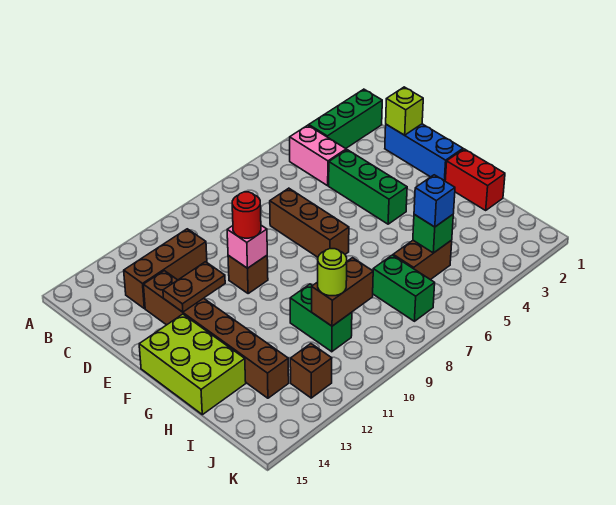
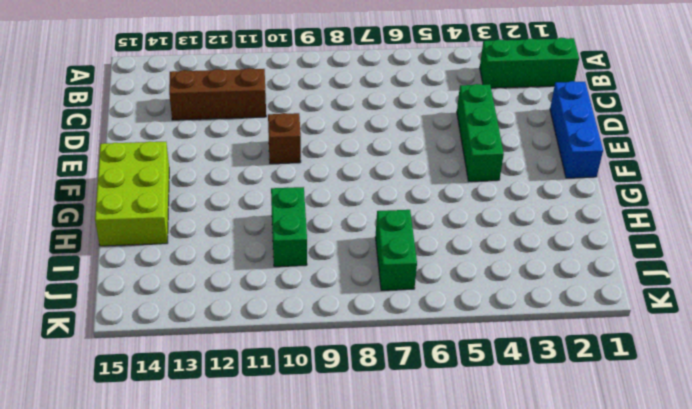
none -> pink brick B4:C4 level 1
none -> brown brick D7:F7 level 1
none -> brown brick D13:I13 level 1

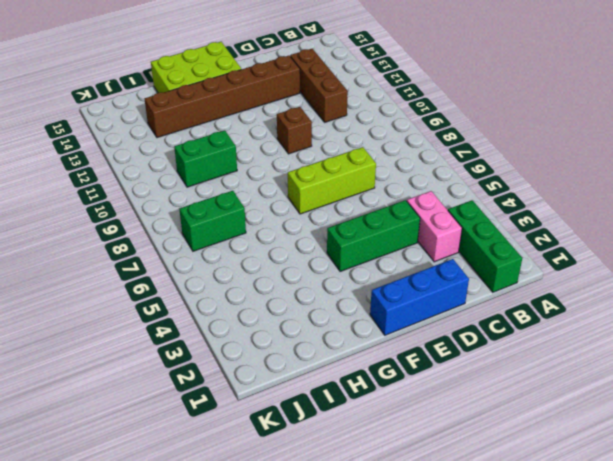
pink brick C3:C4 level 1 -> pink brick B4:C4 level 1
lime brick D7:F7 level 1 -> brown brick D7:F7 level 1
none -> red brick G1:H1 level 1
none -> brown brick I5:I6 level 1
none -> brown brick J12 level 1

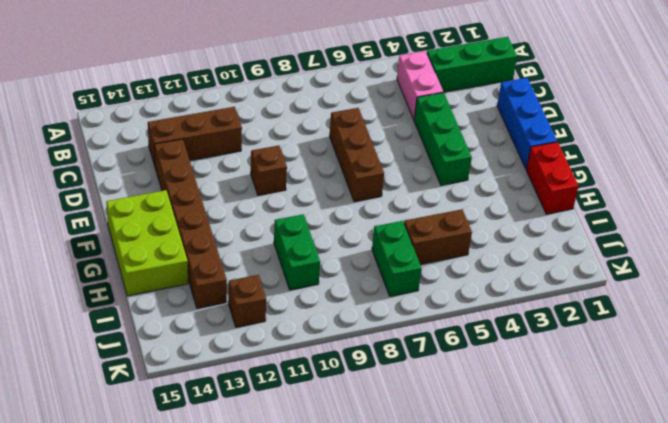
none -> lime brick D1 level 2
none -> pink brick E10 level 2
none -> brown plate E12:E13 level 2

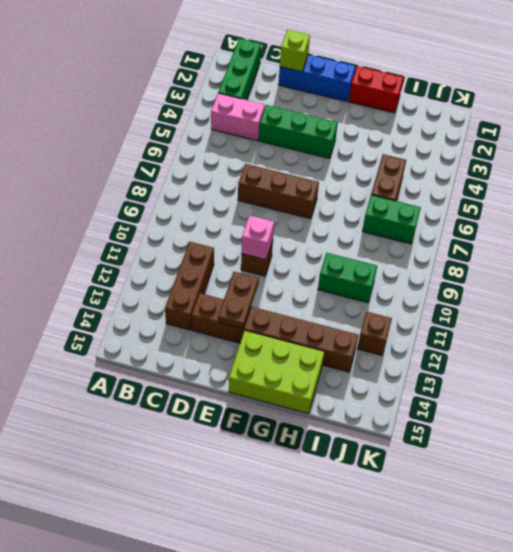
none -> green brick I5 level 2
none -> brown brick I9:I10 level 2
none -> red round brick E10 level 3

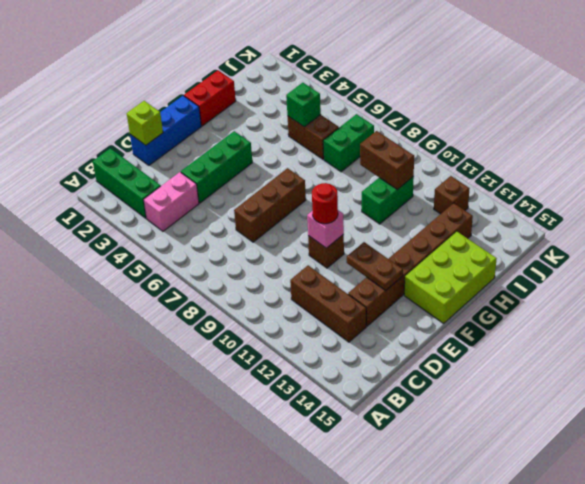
none -> blue brick I5 level 3
none -> lime round brick I10 level 3

